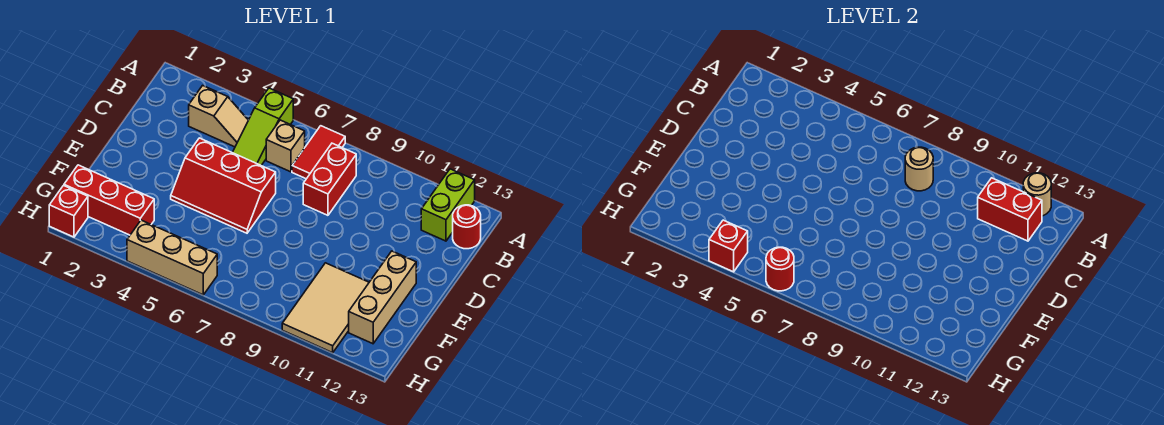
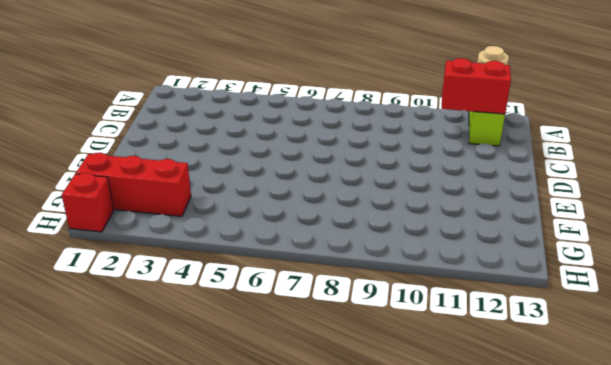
none -> lime slope A5:C5 level 1 top A
none -> red tile A7:B7 level 1
none -> tan slope B3:B4 level 1 top 3

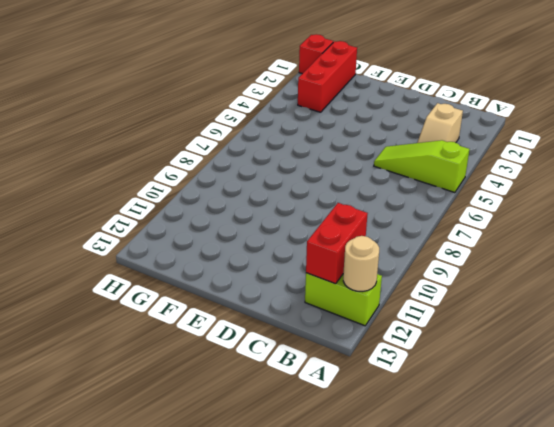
none -> red tile A7:B7 level 1
none -> tan brick B6 level 1
none -> red brick B8:C8 level 1

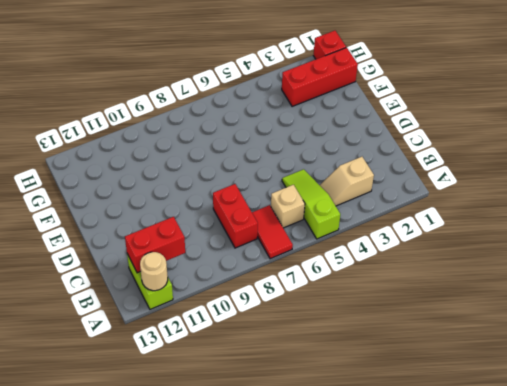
none -> red round brick B13 level 1
none -> red slope D4:E6 level 1 top D
none -> tan brick E12:G12 level 1

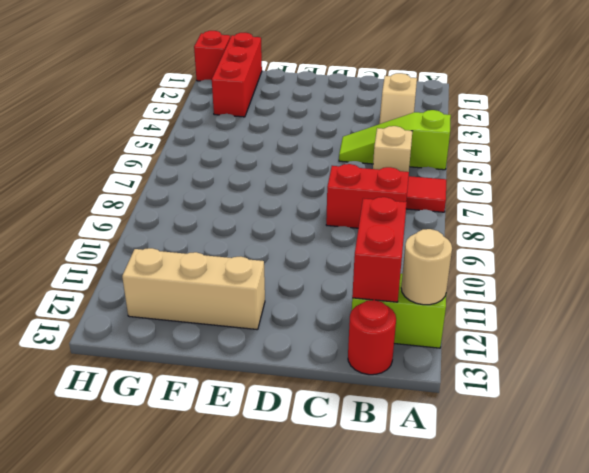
none -> red slope D4:E6 level 1 top D
none -> tan tile F10:H11 level 1
none -> tan brick H4:H6 level 1

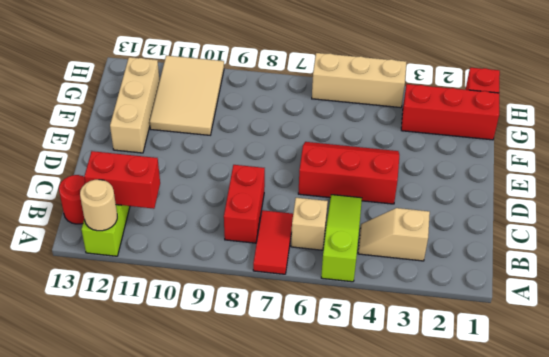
none -> tan round brick B8 level 2
none -> red brick H4 level 2
none -> red round brick H6 level 2

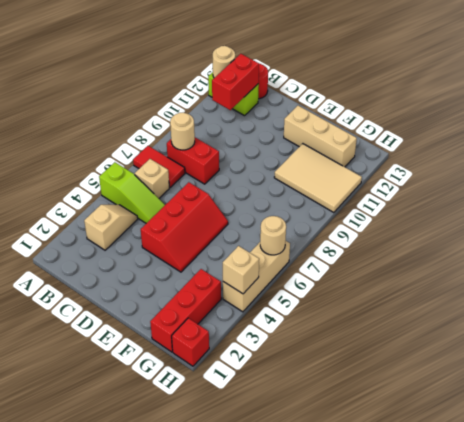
tan brick H4 level 2 -> red brick H4 level 2
tan round brick H6 level 2 -> red round brick H6 level 2

